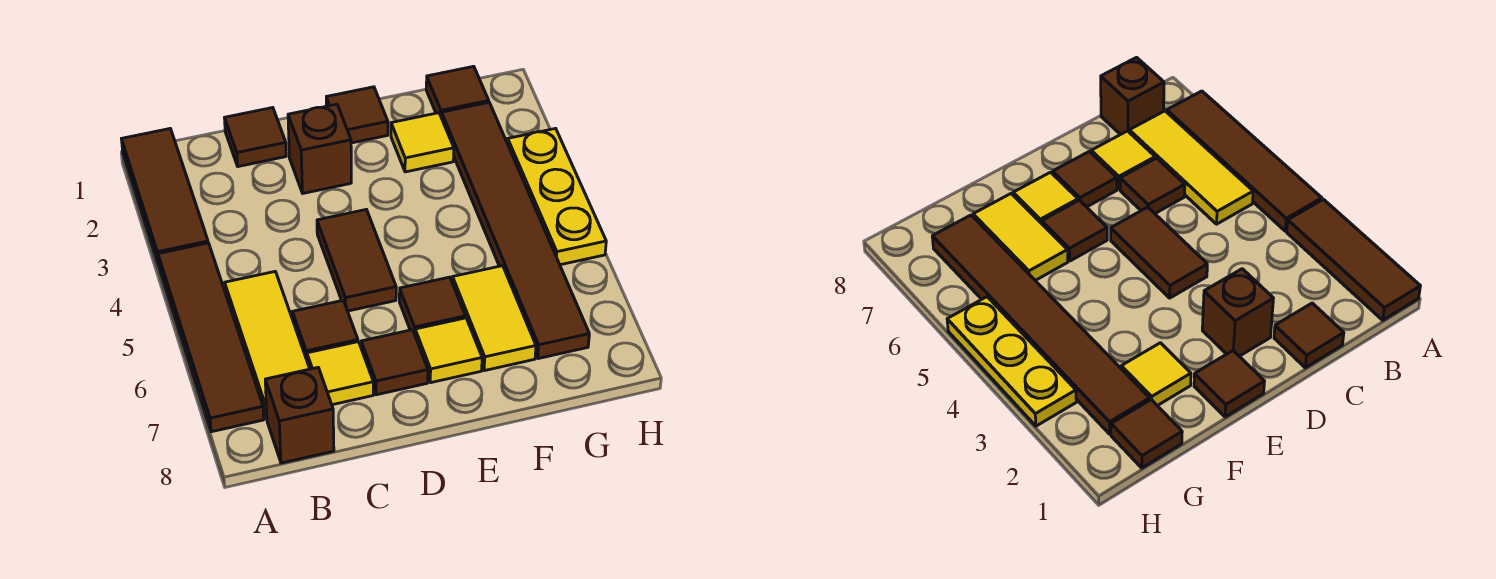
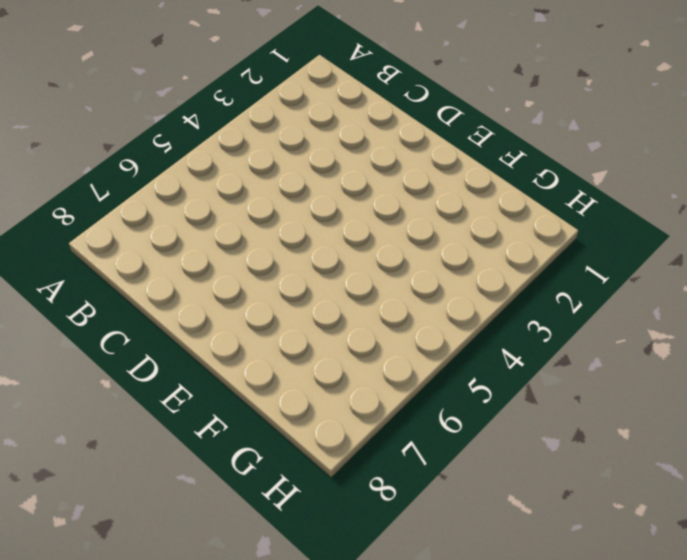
none -> brown tile A1:A3 level 1
none -> brown tile A4:A7 level 1
none -> yellow tile B5:B7 level 1

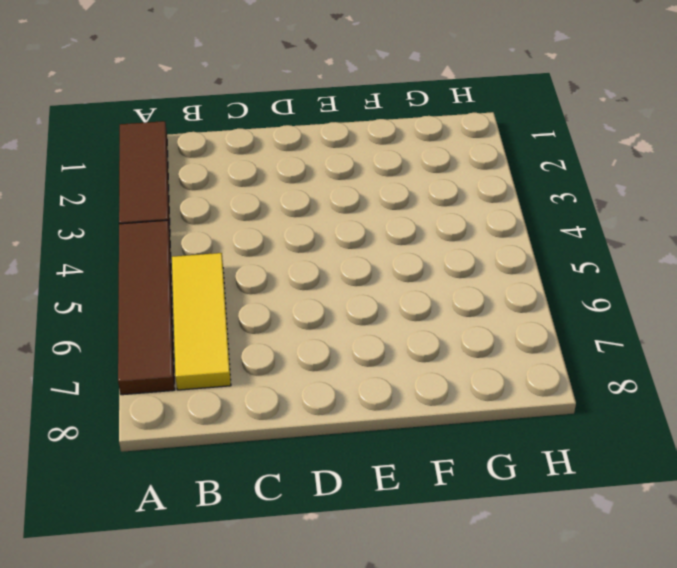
none -> brown brick B8 level 1
none -> brown tile C1 level 1
none -> brown tile C6 level 1

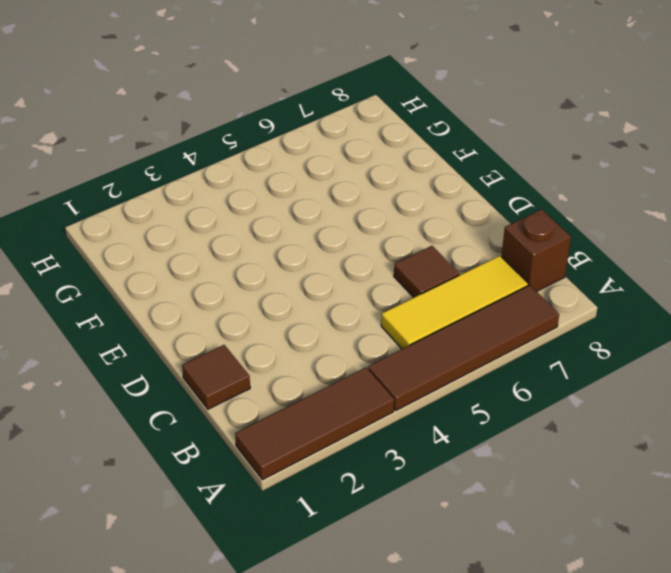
none -> yellow tile C7 level 1
none -> brown brick D2 level 1
none -> brown tile D4:D5 level 1

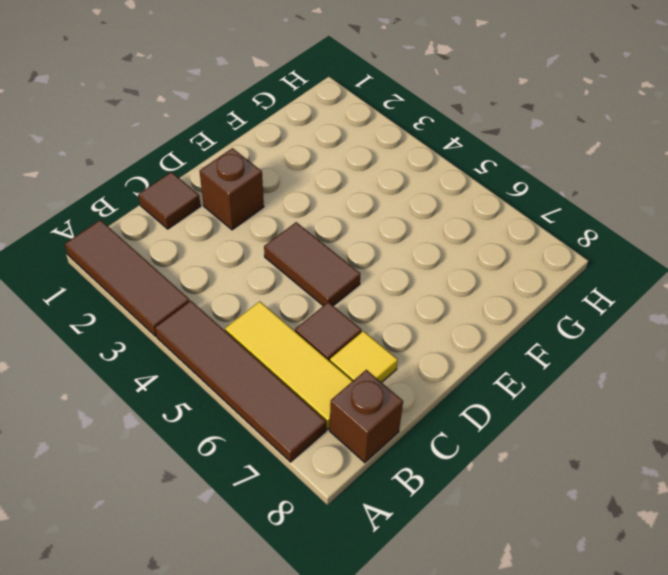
none -> brown tile D7 level 1
none -> brown tile E1 level 1
none -> brown tile E6 level 1

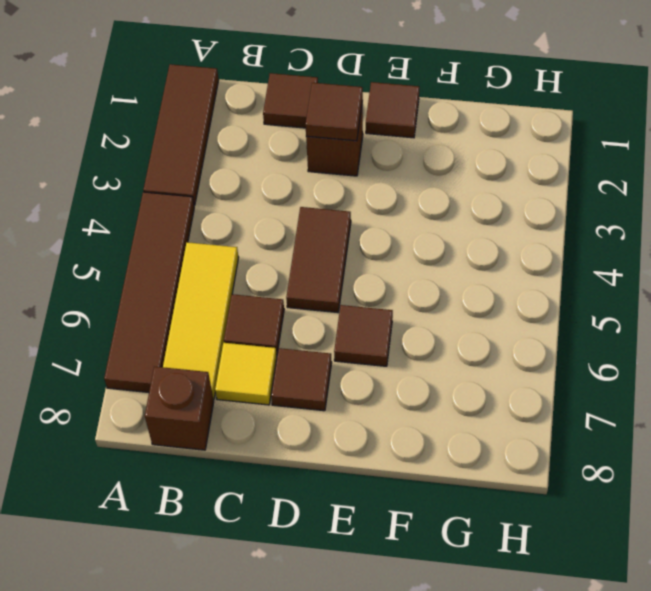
brown tile D2 level 2 -> brown tile G1 level 1
none -> yellow tile E7 level 1
none -> yellow tile F2 level 1
none -> yellow tile F6:F7 level 1

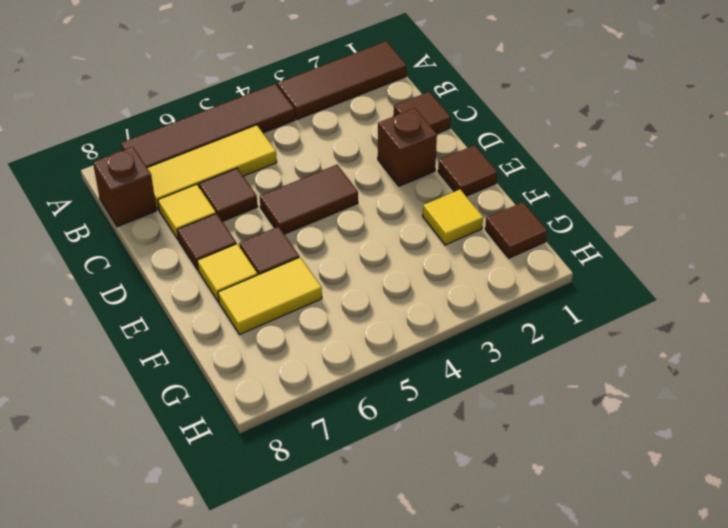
none -> brown tile G2:G7 level 1
none -> yellow plate H3:H5 level 1

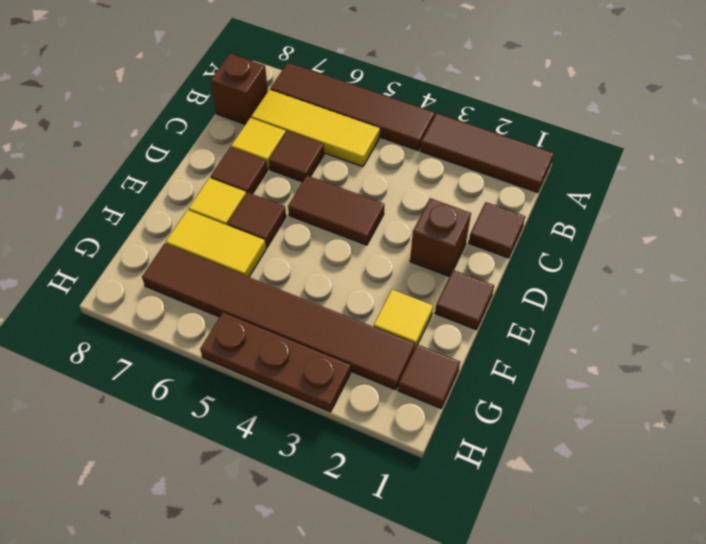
brown plate H3:H5 level 1 -> yellow plate H3:H5 level 1

